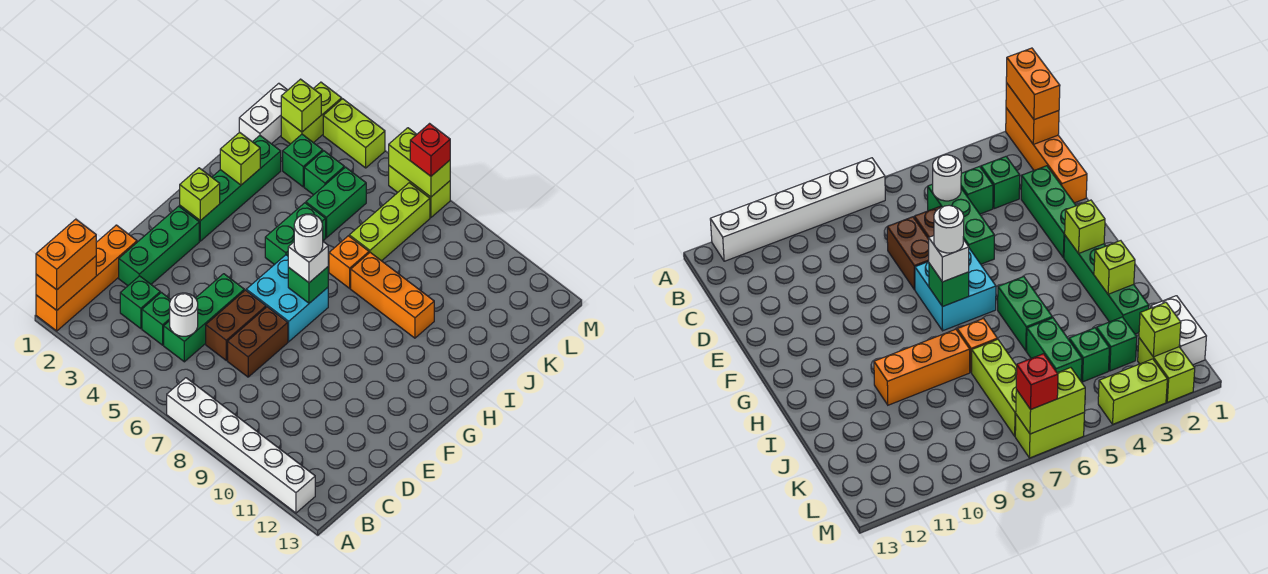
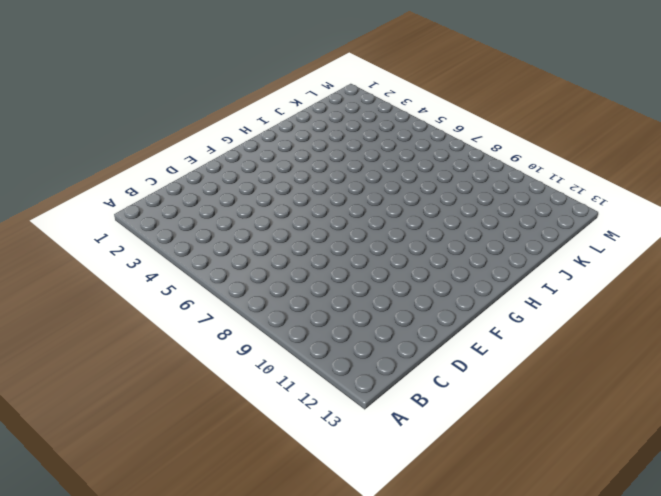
none -> orange brick A1:D1 level 1
none -> white brick A7:A12 level 1
none -> green brick C3 level 1
none -> green brick C4 level 1

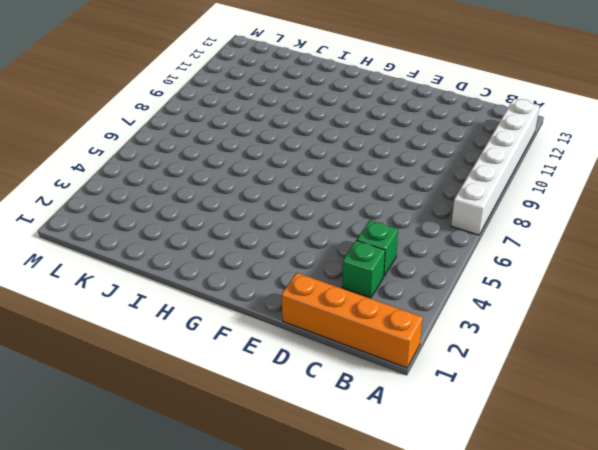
none -> green brick C5:E5 level 1
none -> green brick D2:F2 level 1
none -> brown brick D6:E6 level 1
none -> brown brick D7:E7 level 1

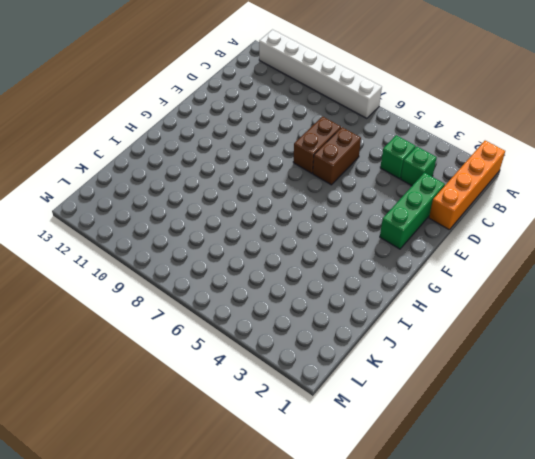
none -> green brick C5:E5 level 1
none -> cyan brick F6:G7 level 1
none -> green brick G2:J2 level 1
none -> green brick H5:I5 level 1

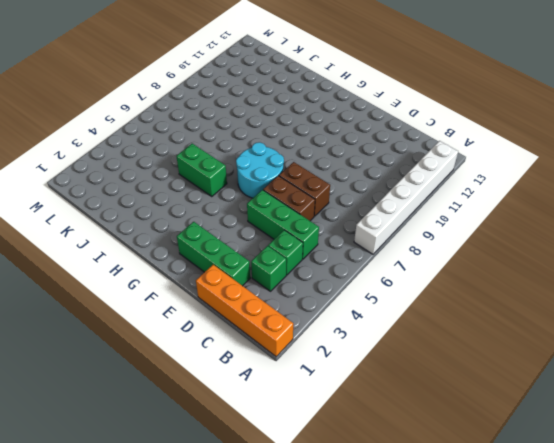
cyan round brick F6:G7 level 1 -> cyan brick F6:G7 level 1
none -> green brick G2:J2 level 1
none -> orange brick I7 level 1
none -> orange brick I8:I10 level 1
none -> green brick J5:K5 level 1

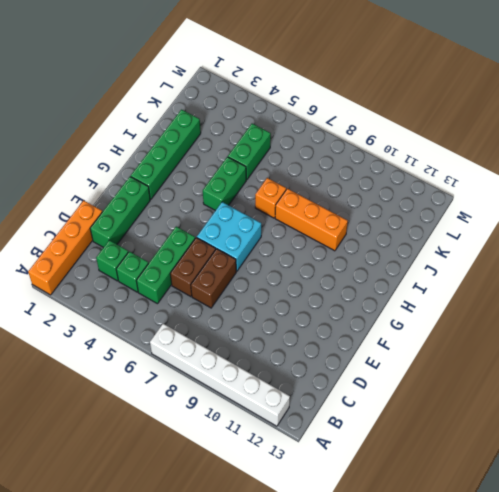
none -> lime brick J7:L7 level 1
none -> white brick K1:L1 level 1
none -> green brick K3 level 1
none -> green brick K4 level 1

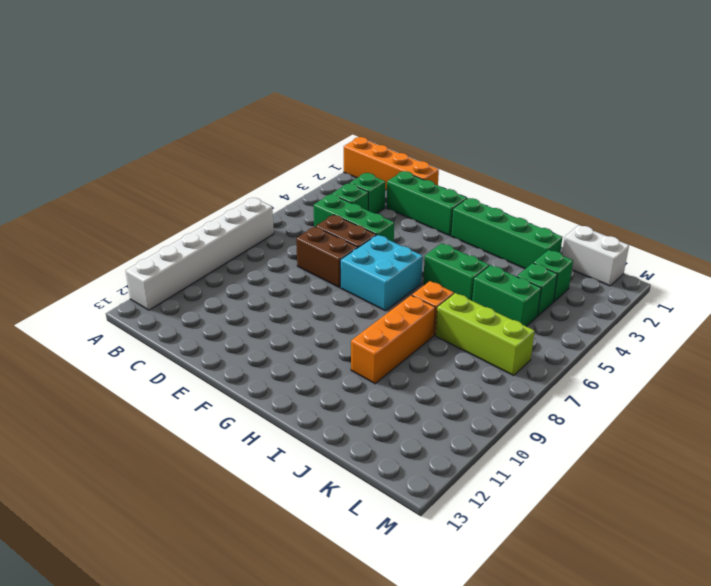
none -> lime brick L2:M2 level 1
none -> lime brick M3:M4 level 1
none -> lime brick M6:M7 level 1
none -> orange brick A1:B1 level 2

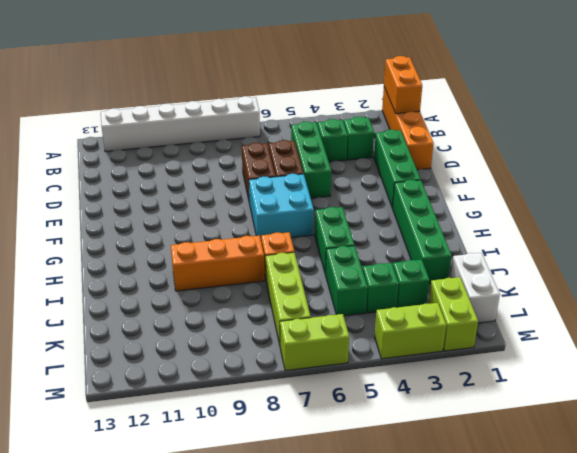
none -> white round brick C5 level 2
none -> lime brick G2 level 2
none -> green brick G7 level 2
none -> lime brick I2 level 2

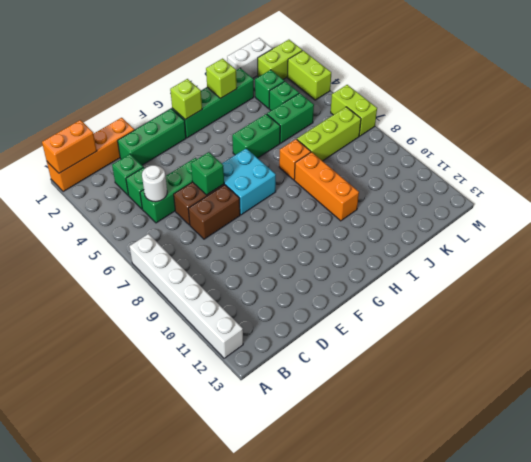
green brick E6 level 2 -> green brick G7 level 2
none -> lime brick L2 level 2
none -> lime brick M6:M7 level 2
none -> orange brick A1:B1 level 3
none -> white brick G7 level 3

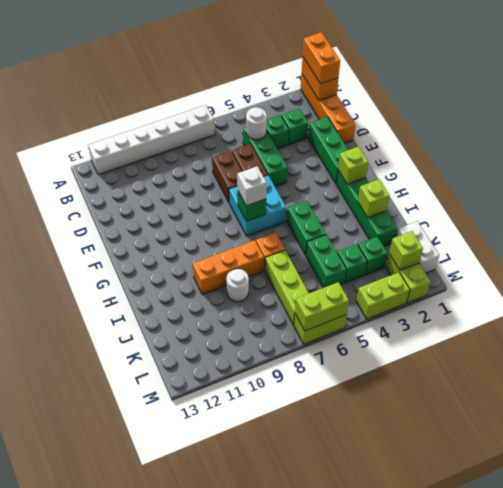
white round brick J9 level 1 -> white round brick G7 level 4
none -> red brick M7 level 3

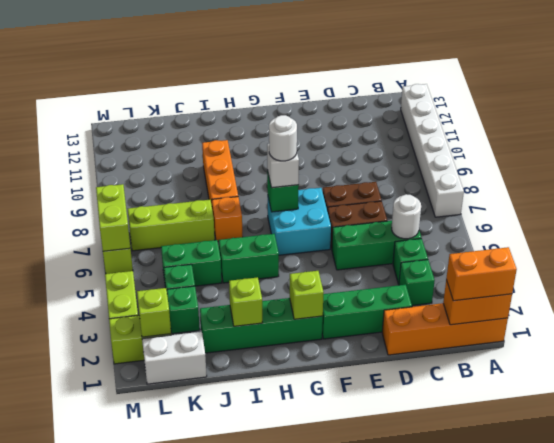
none -> red brick M7 level 3

